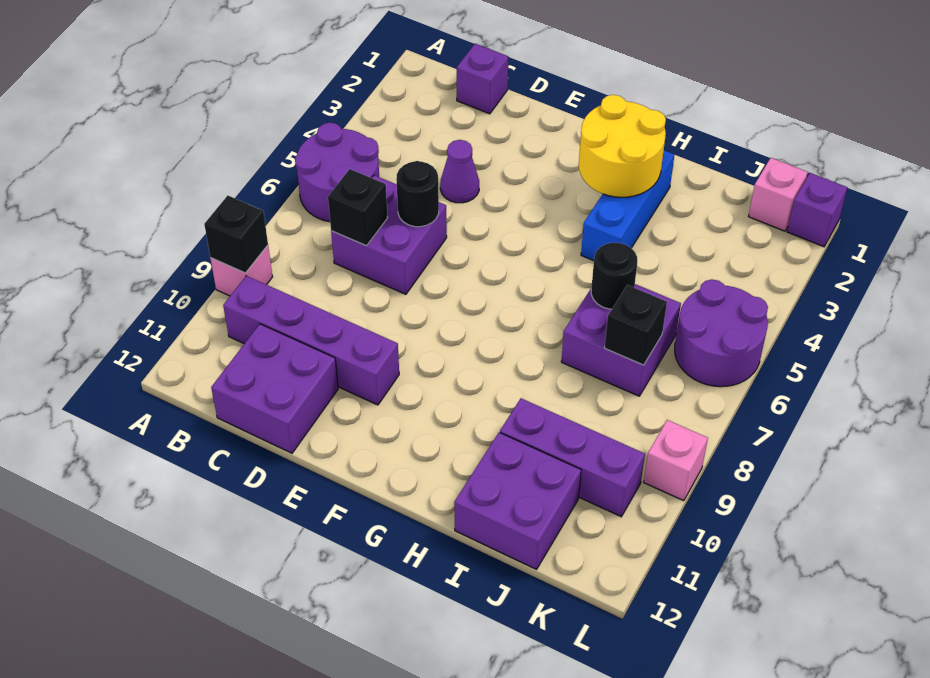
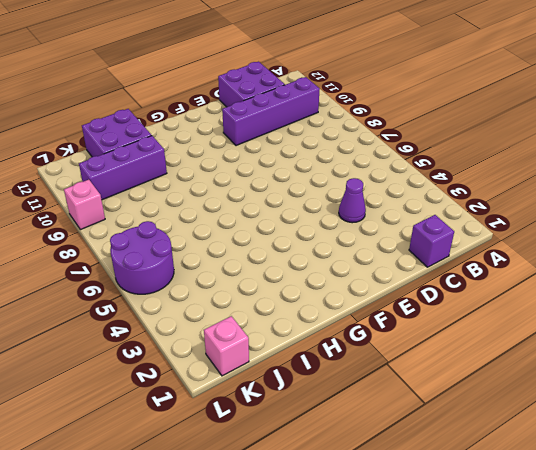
none -> purple round brick A5:B6 level 1
none -> pink brick A9 level 1
none -> purple brick C6:D7 level 1

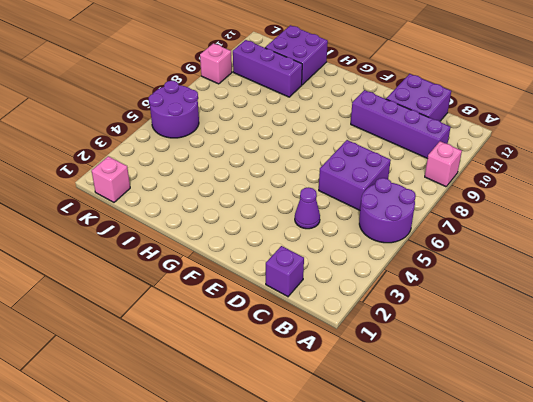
none -> blue brick H2:H4 level 1
none -> purple brick I6:J7 level 1
none -> purple brick L1 level 1

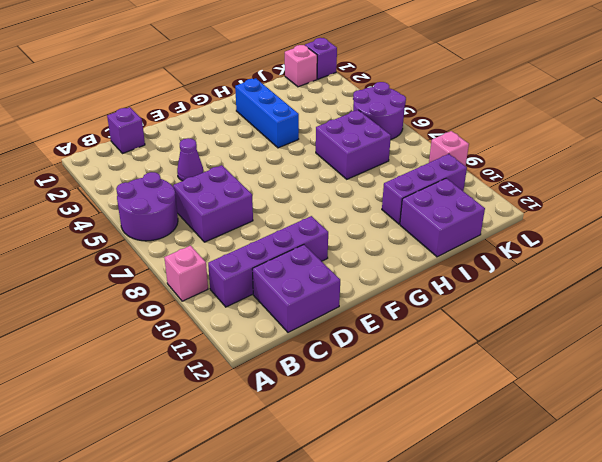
none -> black brick A9 level 2
none -> black brick C7 level 2
none -> black round brick D6 level 2

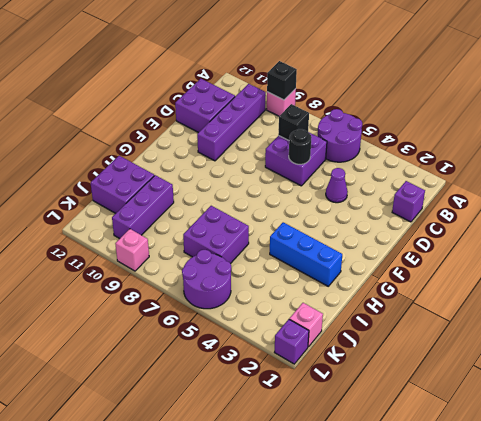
none -> yellow round brick G2:H3 level 2
none -> black round brick I6 level 2
none -> black brick J7 level 2

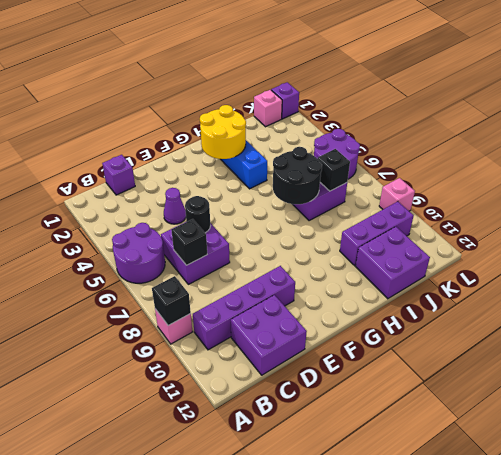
black round brick H6:I7 level 2 -> black round brick I6 level 2

